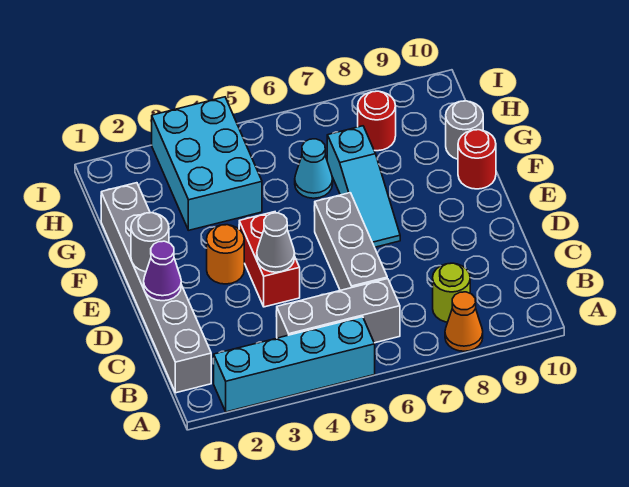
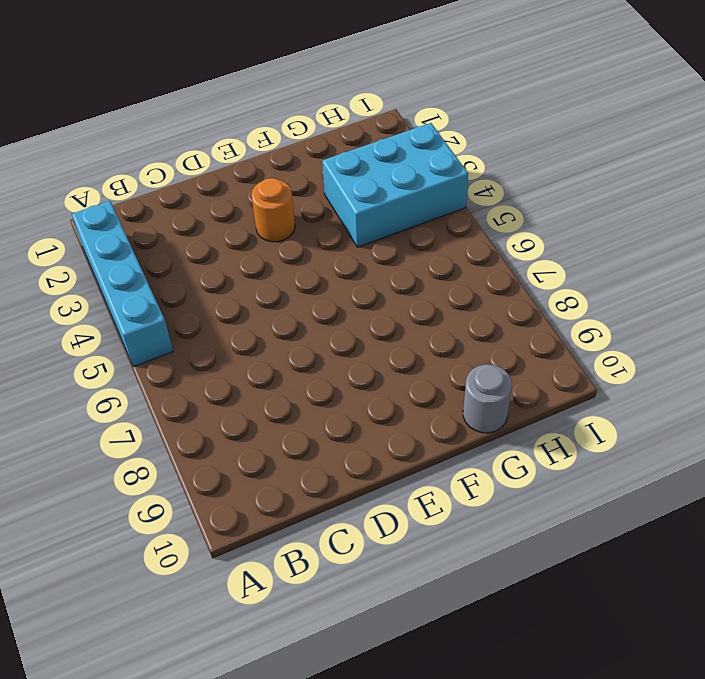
none -> orange cone A8 level 1
none -> grey brick B1:G1 level 1
none -> grey brick B4:B6 level 1

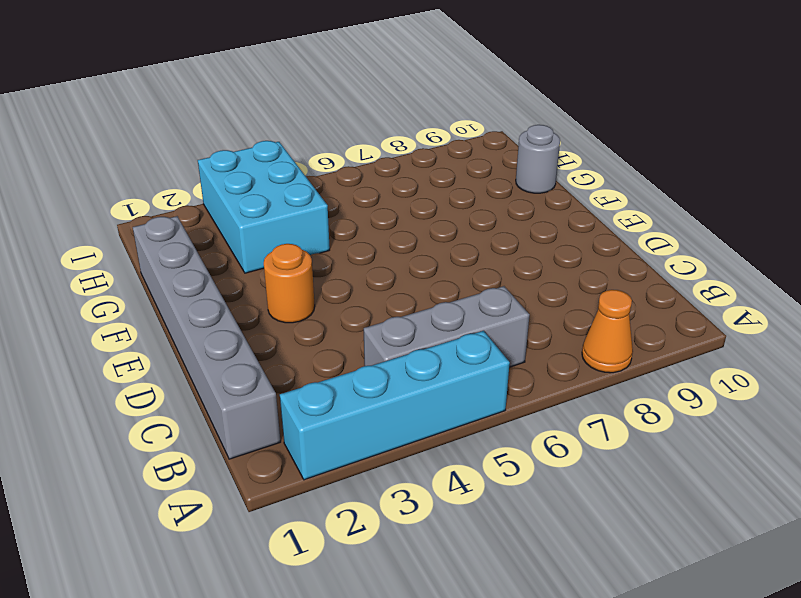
none -> lime round brick B8 level 1
none -> grey brick C6:E6 level 1
none -> red brick D4:E4 level 1

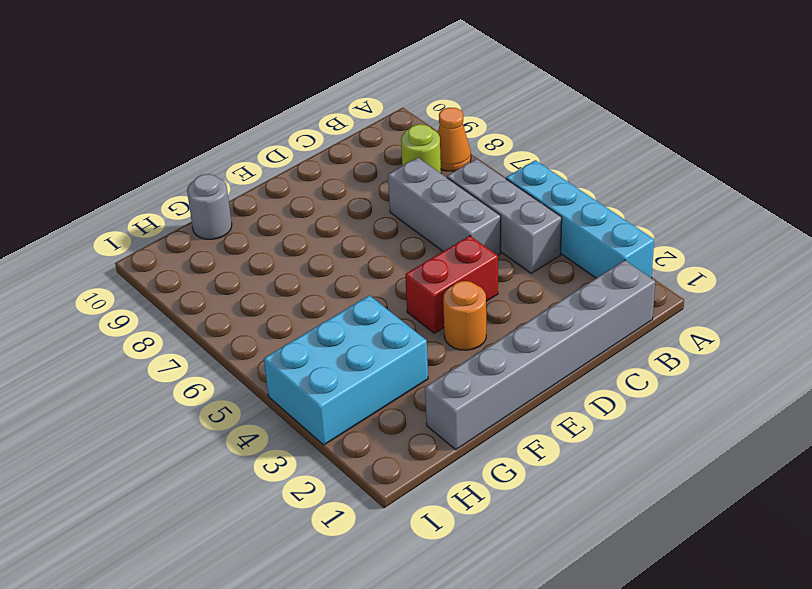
grey brick C5:C7 level 1 -> grey brick C6:E6 level 1
none -> cyan slope E7:G7 level 1 top G
none -> red round brick F10 level 1
none -> cyan cone G6 level 1

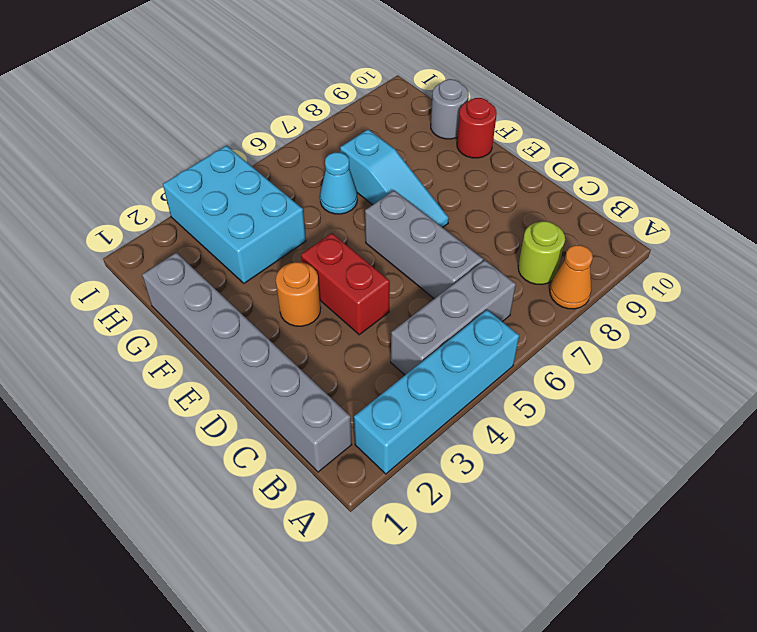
none -> red round brick H8 level 1
none -> purple cone D1 level 2
none -> grey cone D4 level 2

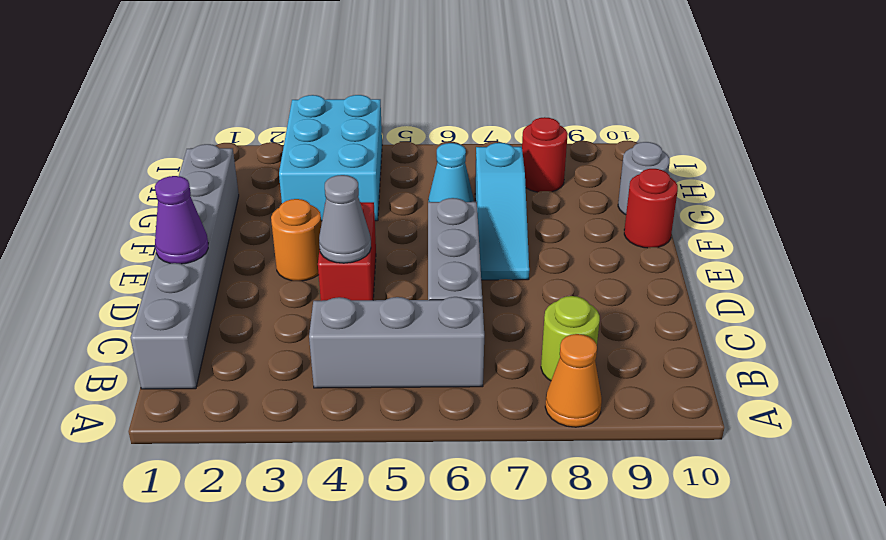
none -> cyan brick A2:A5 level 1
none -> grey round brick E1 level 2

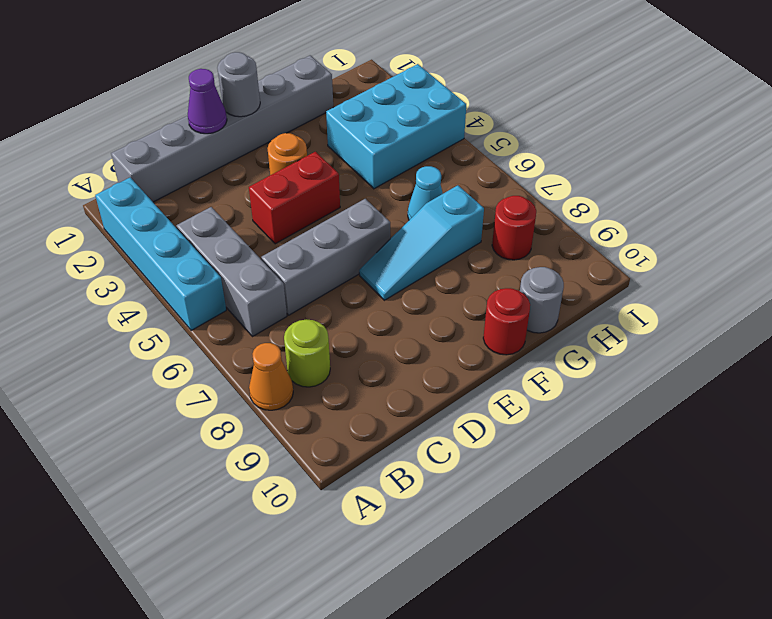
none -> grey cone D4 level 2

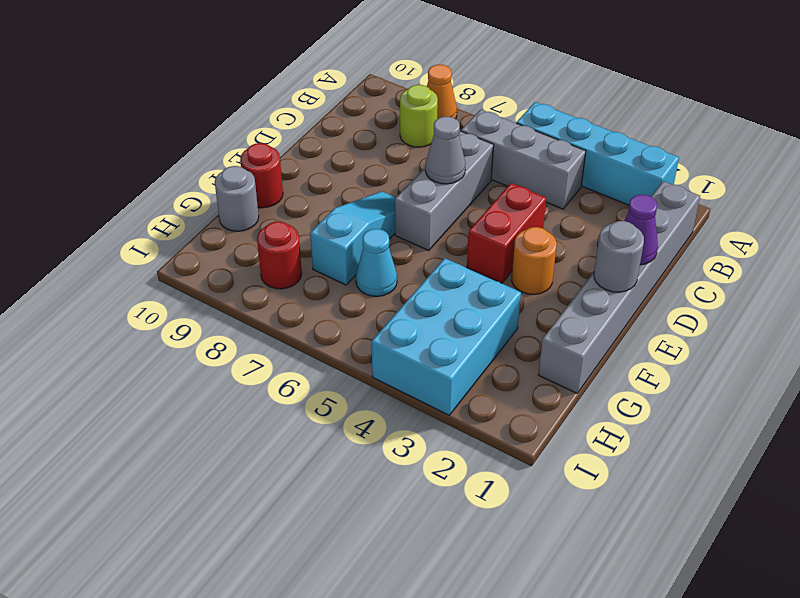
grey cone D6 level 2 -> grey cone D4 level 2

